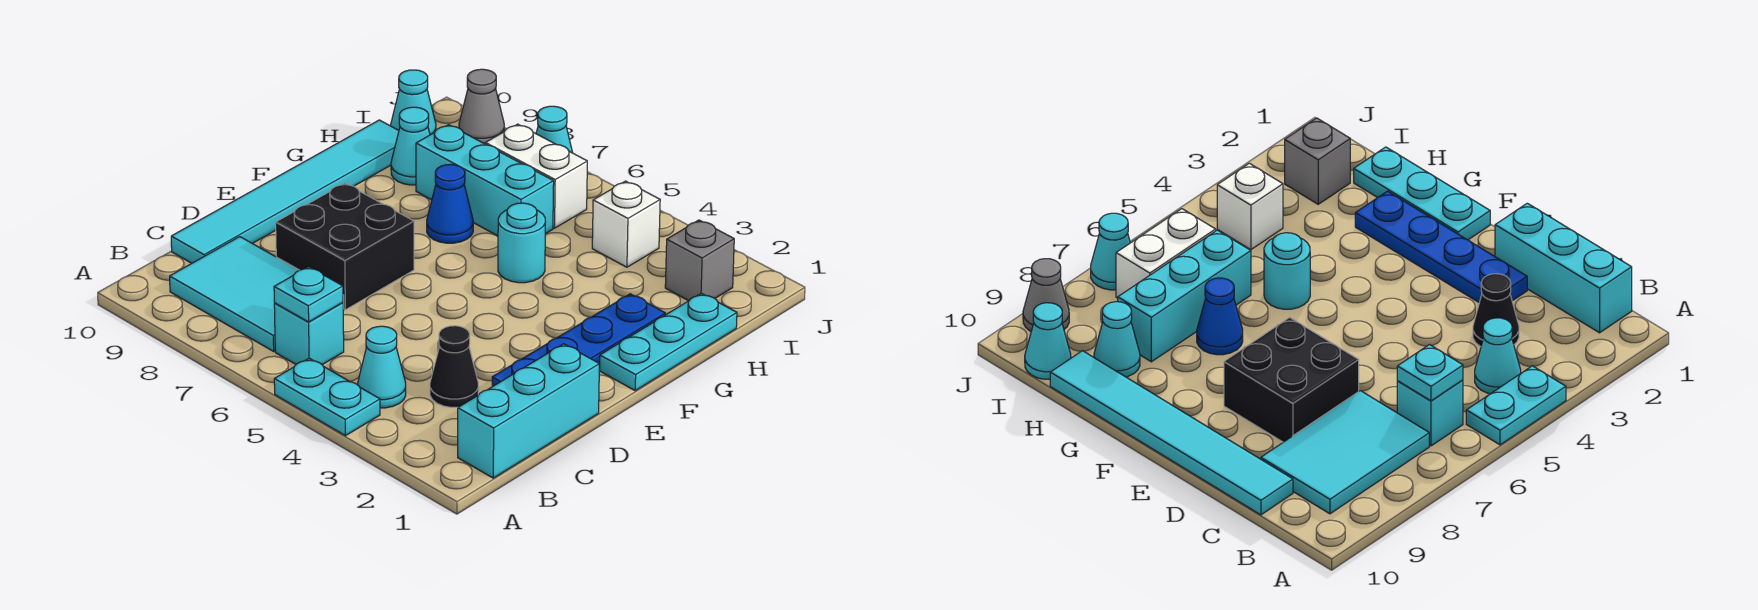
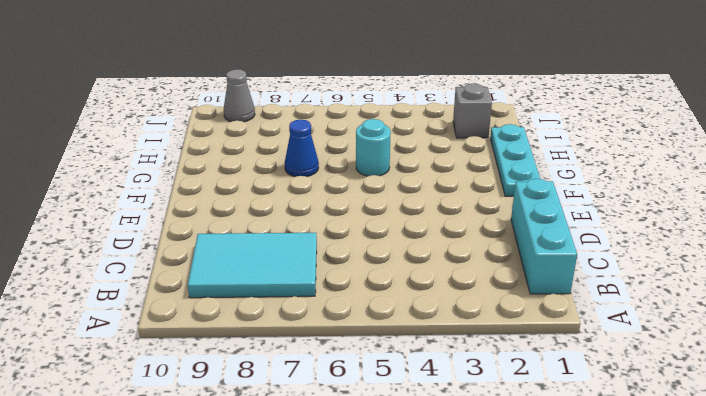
none -> cyan plate A4:A5 level 1
none -> cyan cone B4 level 1
none -> cyan brick B6 level 1

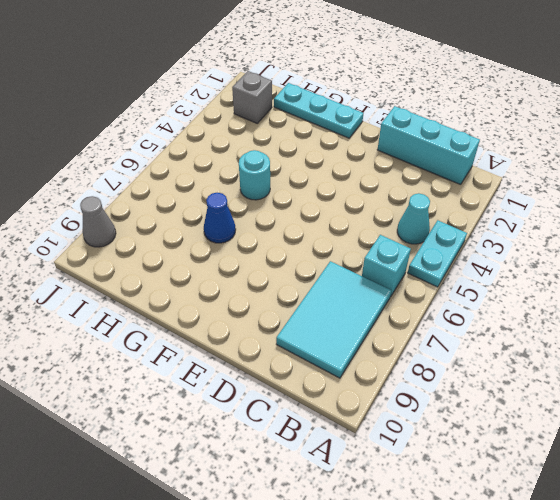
none -> black cone C3 level 1
none -> cyan tile C10:H10 level 1
none -> blue plate D2:G2 level 1

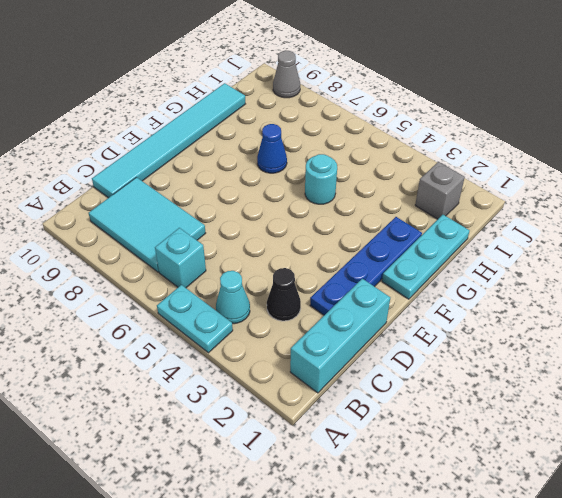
none -> black brick D7:E8 level 1
none -> cyan brick H6:H8 level 1
none -> cyan cone H9 level 1

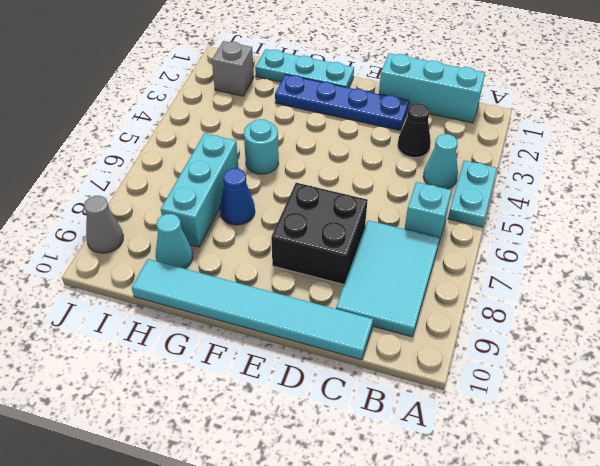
none -> white brick I4 level 1
none -> white brick I6:I7 level 1
none -> cyan cone I10 level 1

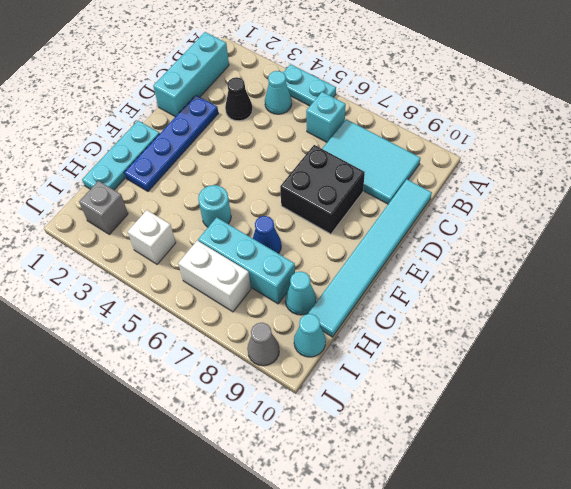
none -> cyan cone J7 level 1
none -> cyan plate B6 level 2

